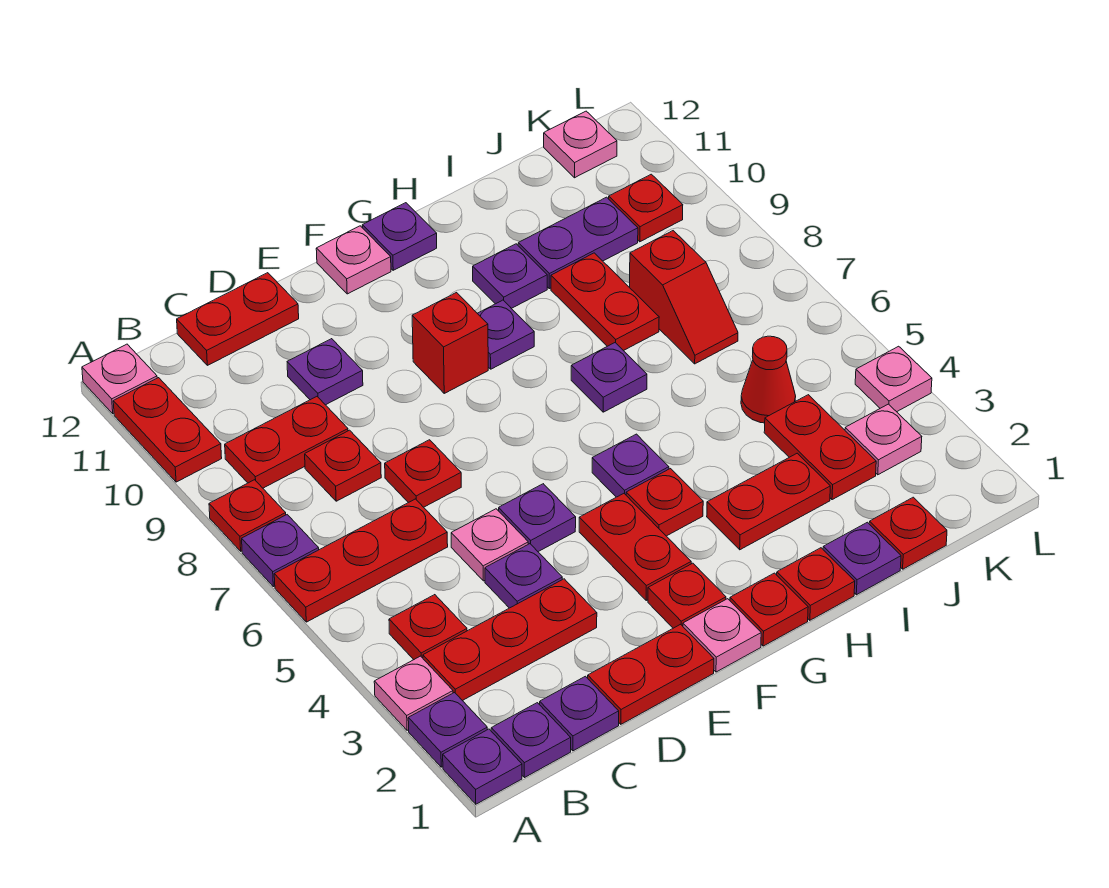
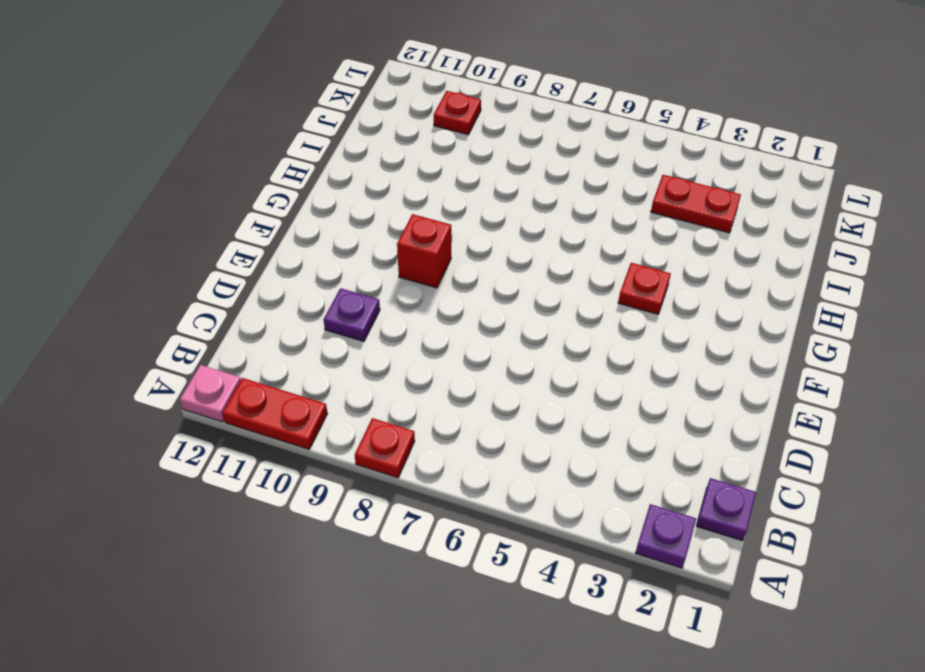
none -> purple plate A1 level 1
none -> pink plate A3 level 1
none -> red plate A6:C6 level 1
none -> purple plate A7 level 1

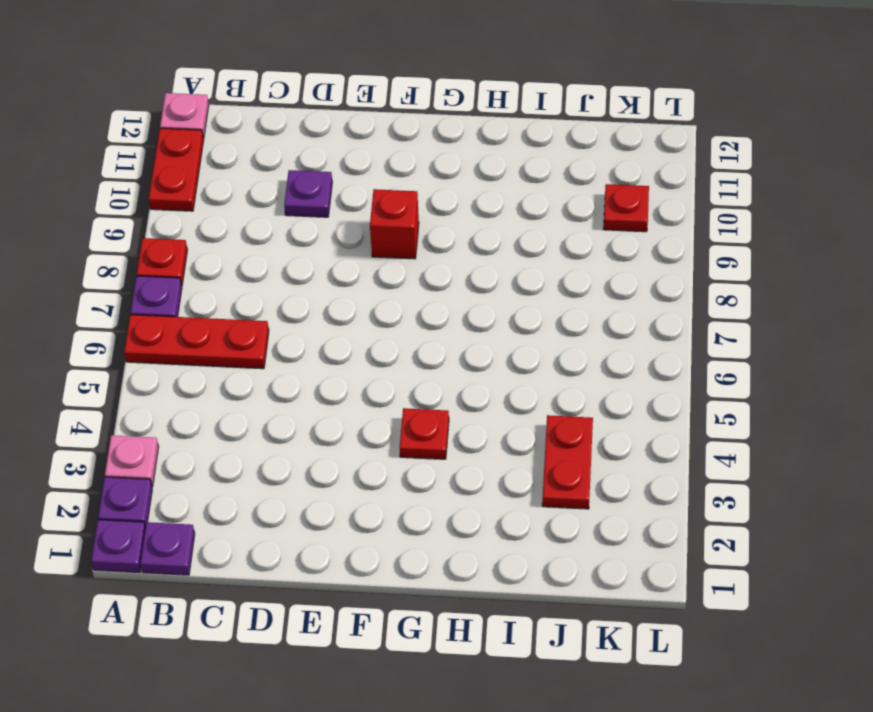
none -> red plate B3:D3 level 1
none -> red plate B4 level 1
none -> red plate B9:C9 level 1
none -> purple plate C1 level 1

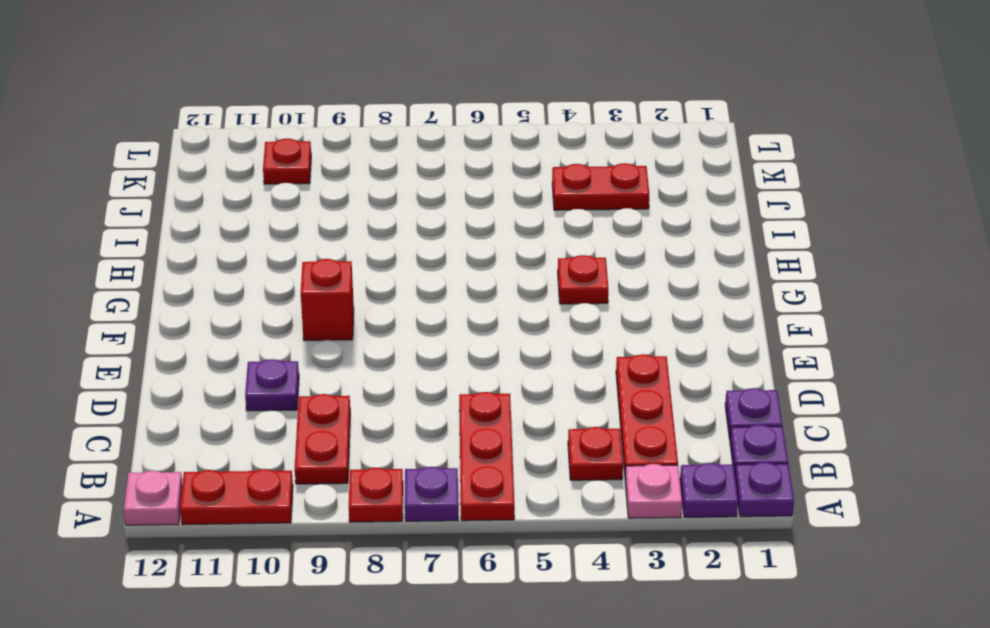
none -> red plate C8 level 1
none -> red plate C12:D12 level 1
none -> red plate D1:E1 level 1
none -> purple plate D4 level 1

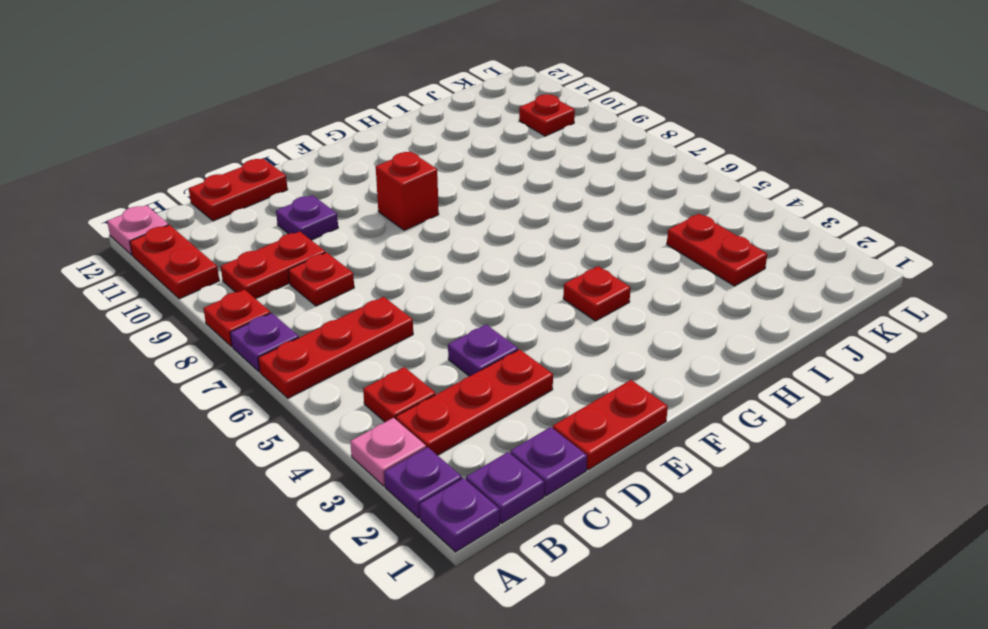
none -> pink plate D5 level 1
none -> red plate D7 level 1
none -> purple plate E5 level 1
none -> pink plate F1 level 1

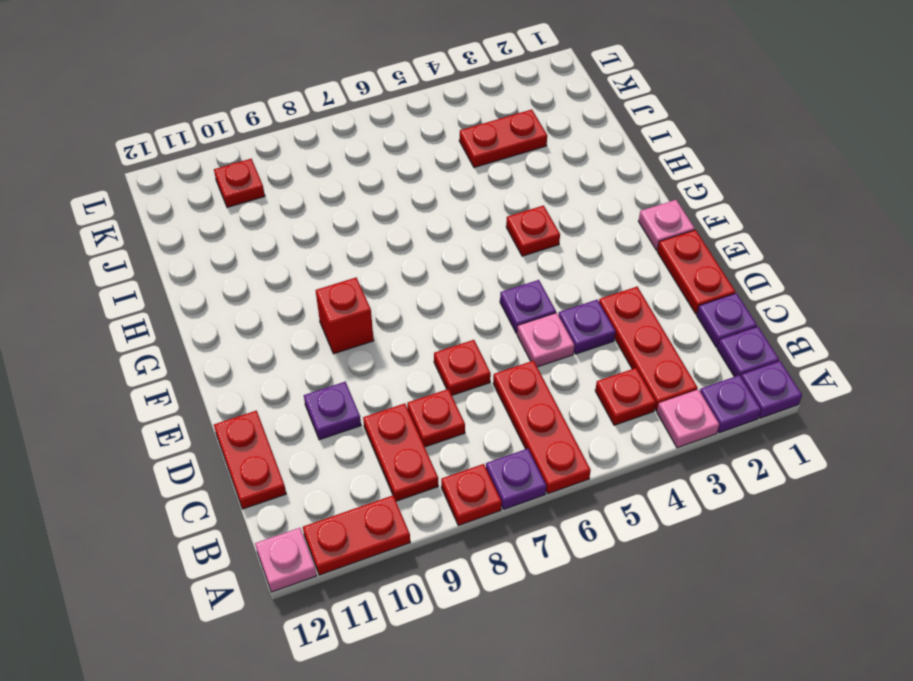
none -> red plate F2 level 1
none -> red plate F3:F4 level 1
none -> pink plate F12 level 1
none -> red plate G1 level 1

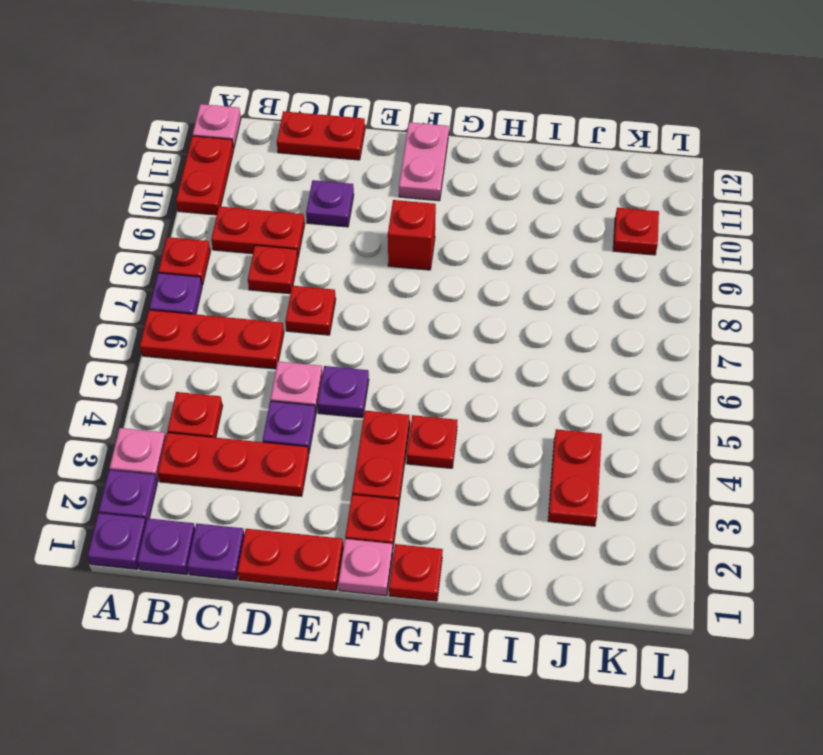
pink plate F11:F12 level 1 -> pink plate F12 level 1
none -> purple plate G5 level 1
none -> purple plate G9 level 1
none -> purple plate G12 level 1
none -> red plate H1 level 1

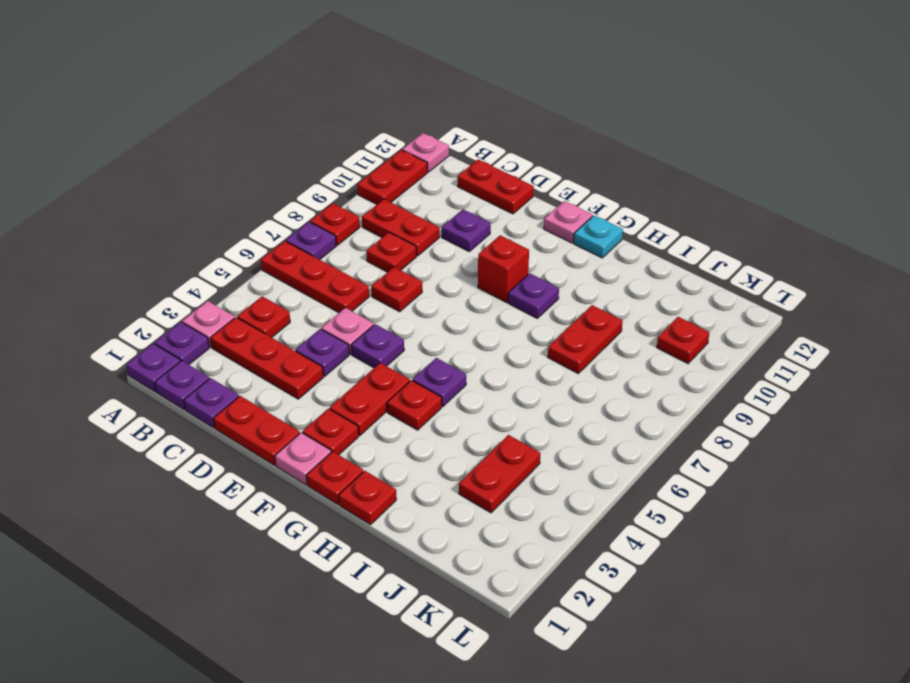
cyan plate G12 level 1 -> purple plate G12 level 1
none -> red plate H3:I3 level 1
none -> purple plate H7 level 1
none -> purple plate H10 level 1
none -> purple plate I1 level 1

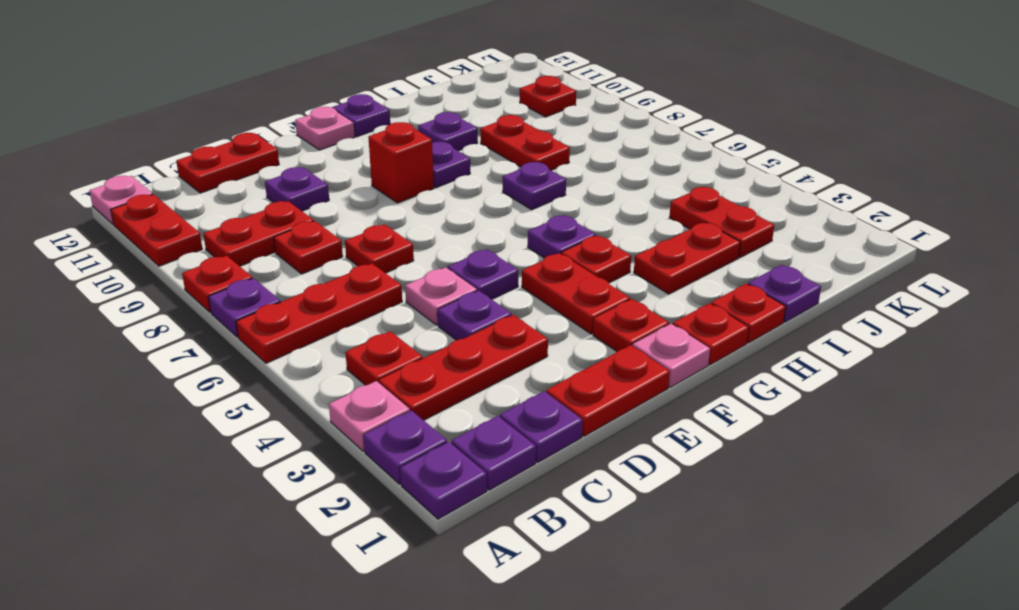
none -> purple plate I10:J10 level 1
none -> red plate J1 level 1
none -> red cone J5 level 1
none -> red slope J7:J8 level 1 top 8

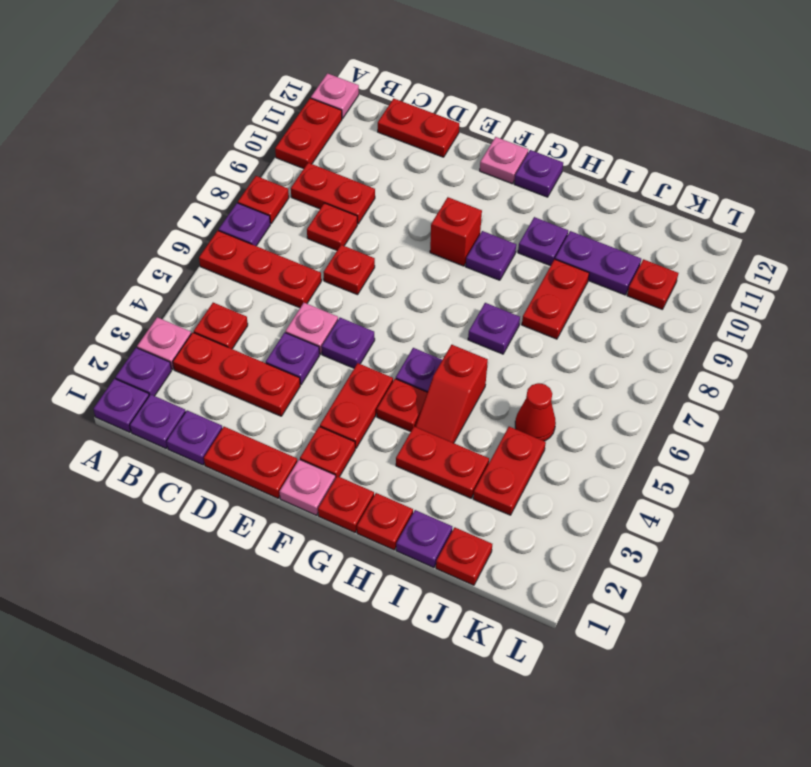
red slope H4:H5 level 1 top 5 -> red slope J7:J8 level 1 top 8
none -> purple plate D10 level 1
none -> pink plate K3 level 1
none -> pink plate K12 level 1
none -> pink plate L4 level 1

